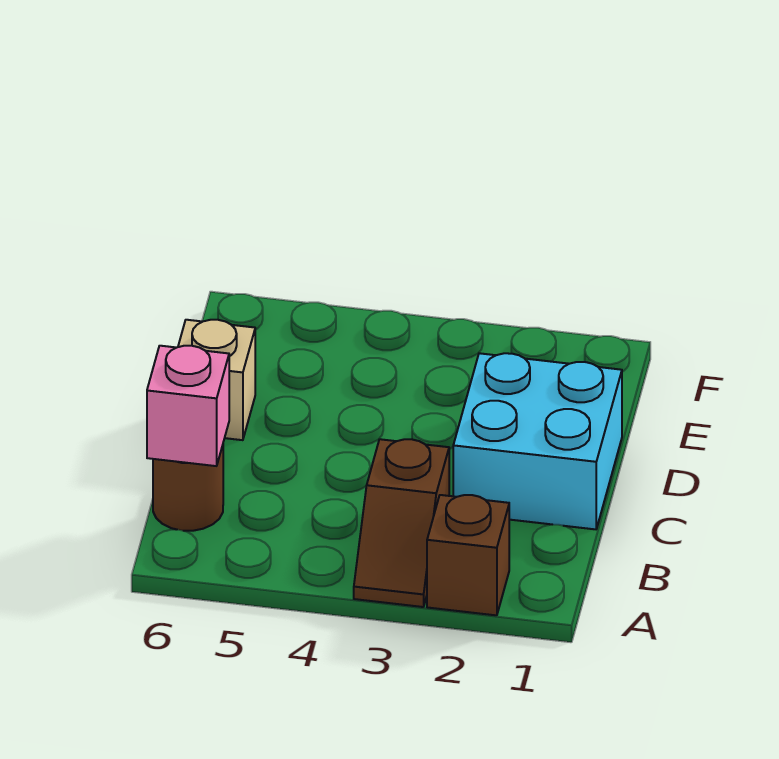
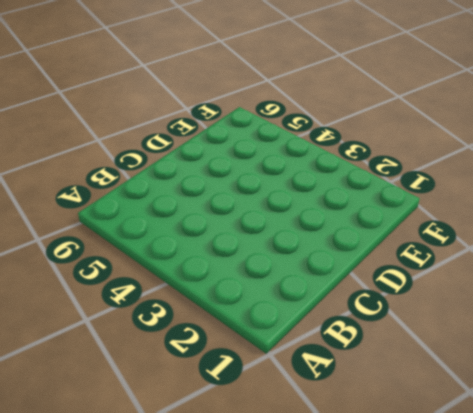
none -> brown brick A2 level 1
none -> brown slope A3:B3 level 1 top B

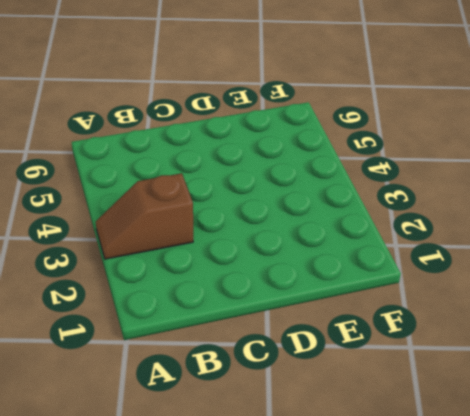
none -> brown brick A2 level 1
none -> brown round brick B6 level 1

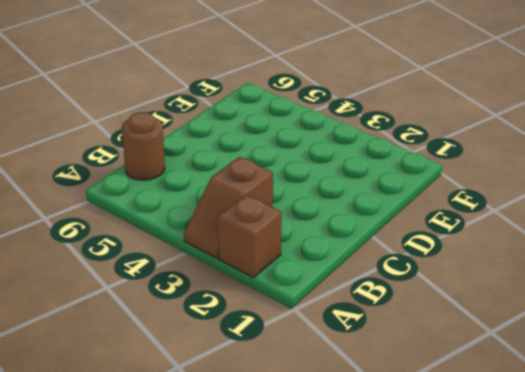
none -> cyan brick C1:D2 level 1
none -> tan brick D6 level 1

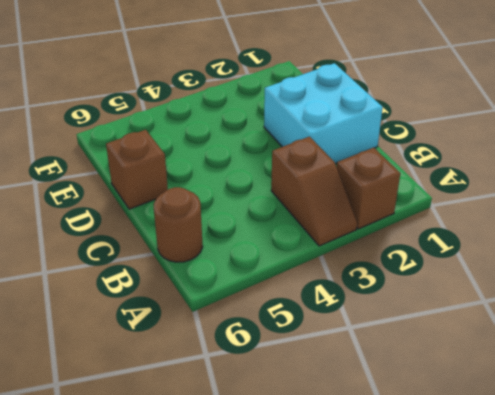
brown brick D6 level 1 -> tan brick D6 level 1
none -> pink brick B6 level 2

